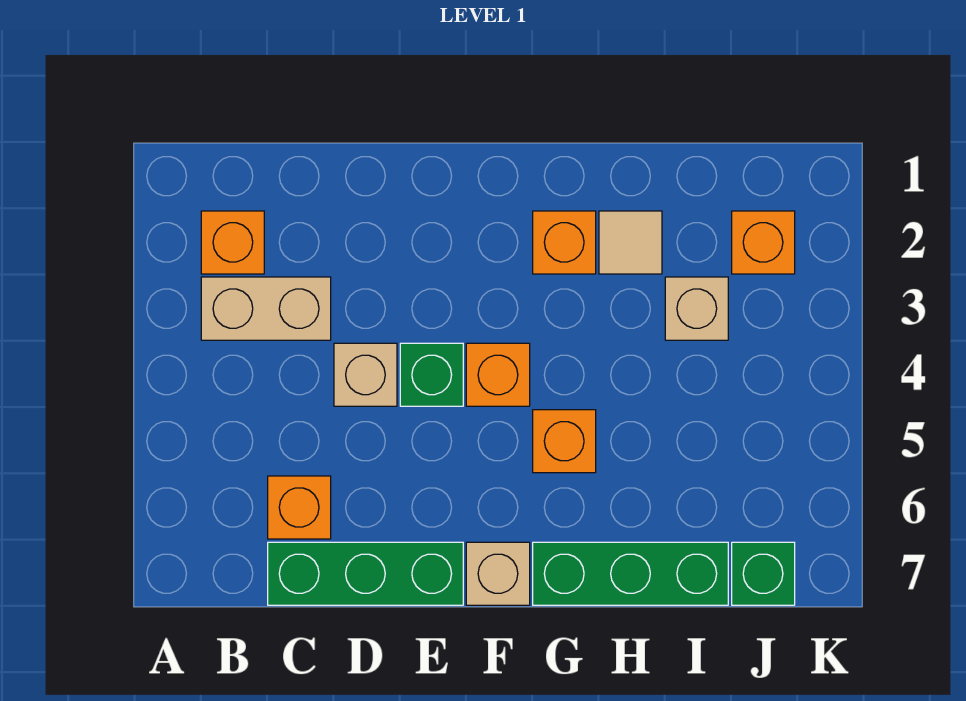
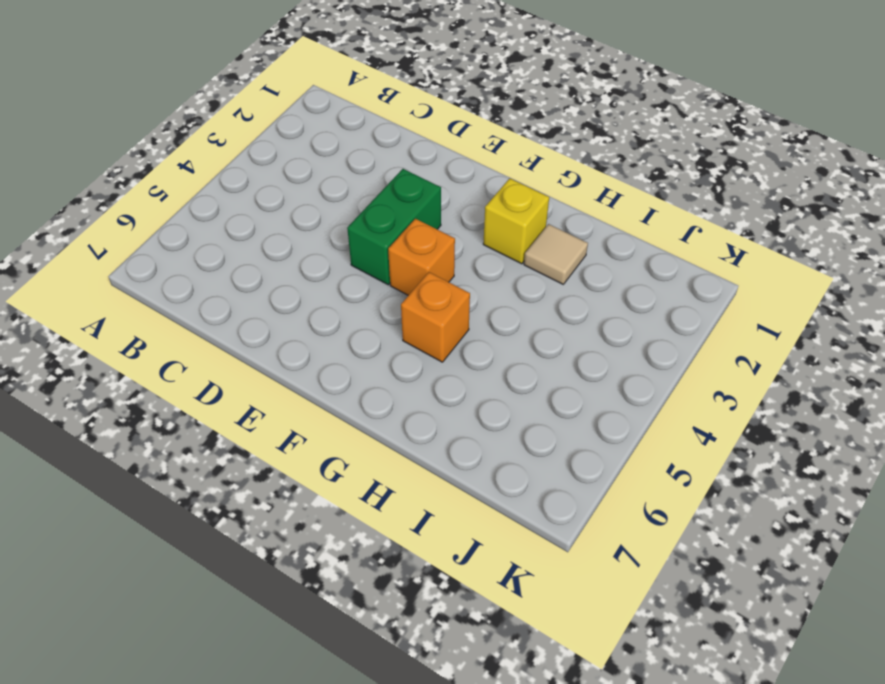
green brick E3:E4 level 1 -> green brick E4 level 1
yellow brick G2 level 1 -> orange brick G2 level 1
none -> orange brick B2 level 1
none -> tan brick B3:C3 level 1
none -> orange brick C6 level 1

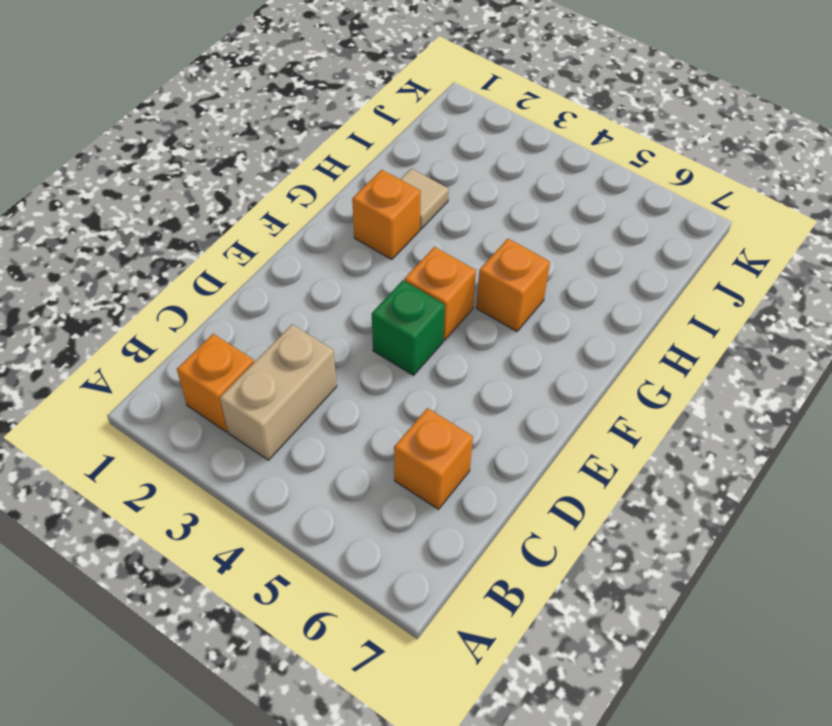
none -> green brick C7:E7 level 1
none -> tan brick D4 level 1
none -> tan brick F7 level 1

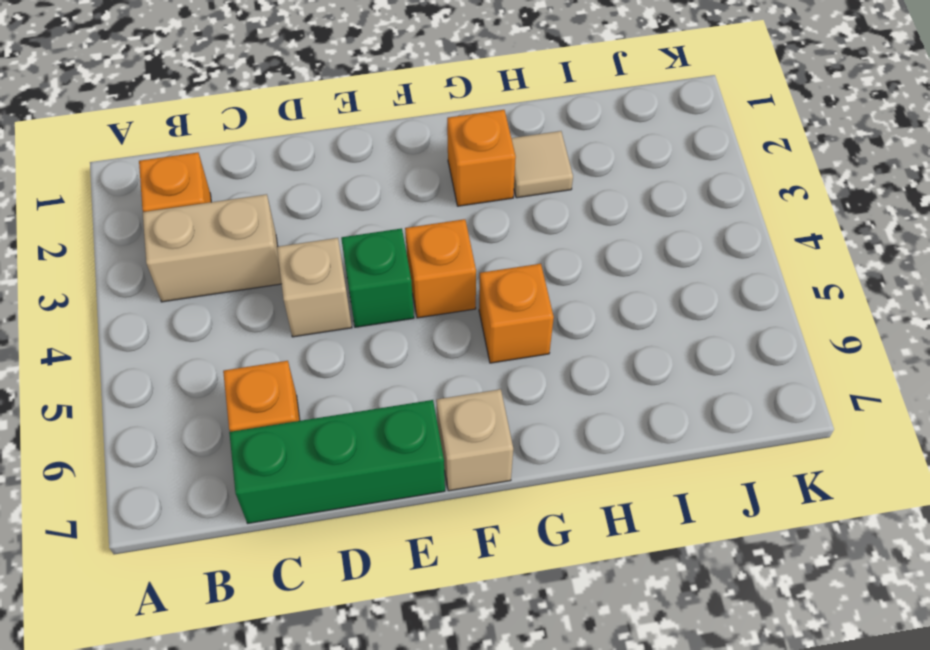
none -> green brick G7:I7 level 1
none -> tan brick I3 level 1
none -> orange brick J2 level 1

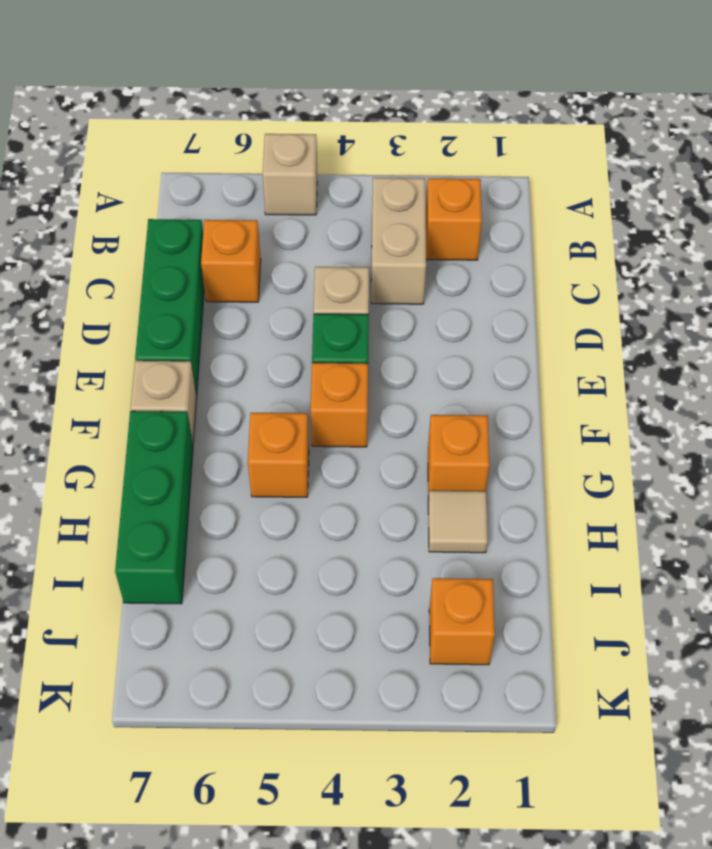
tan brick A5 level 1 -> tan brick I3 level 1
none -> green brick J7 level 1

